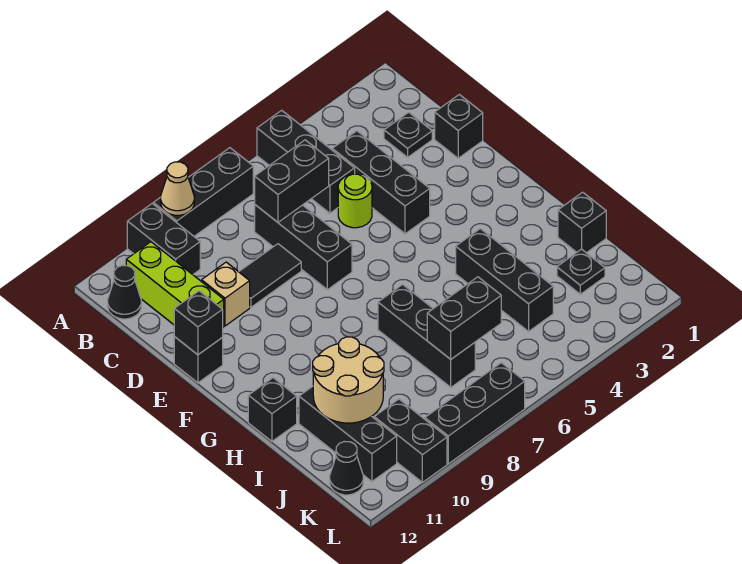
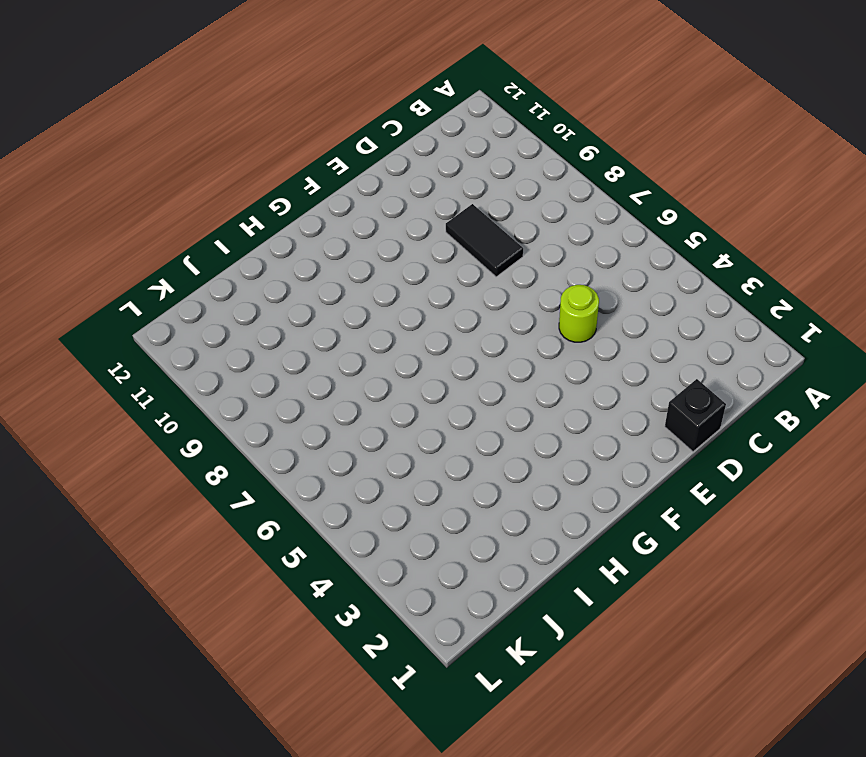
none -> black brick A5:C5 level 1
none -> black brick A7:A9 level 1
none -> black brick A10:B10 level 1

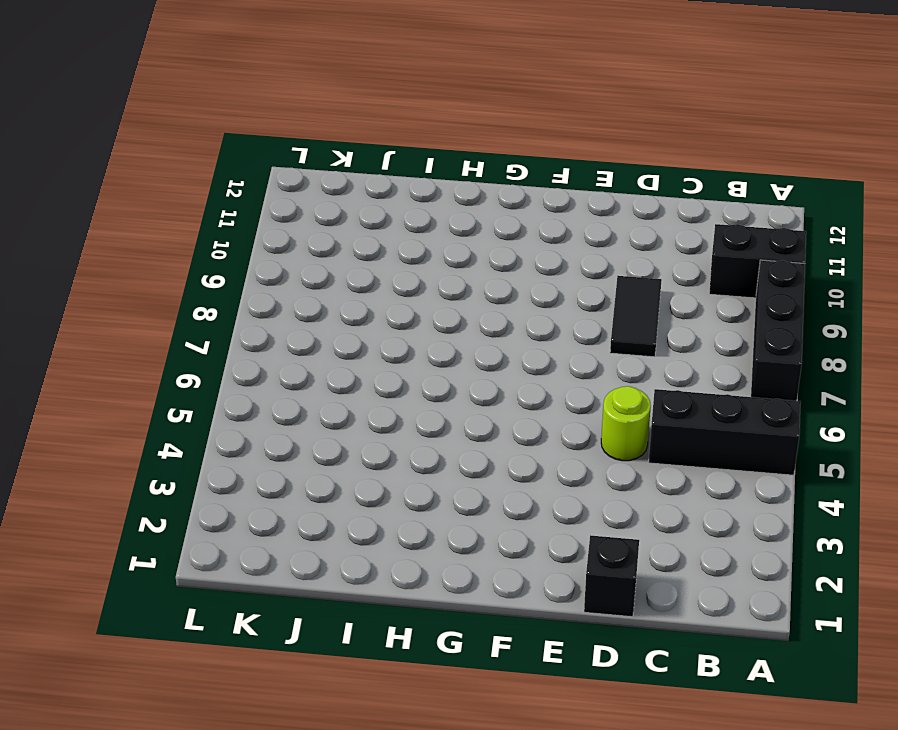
none -> lime brick B11:D11 level 1
none -> black cone B12 level 1
none -> black plate C2 level 1

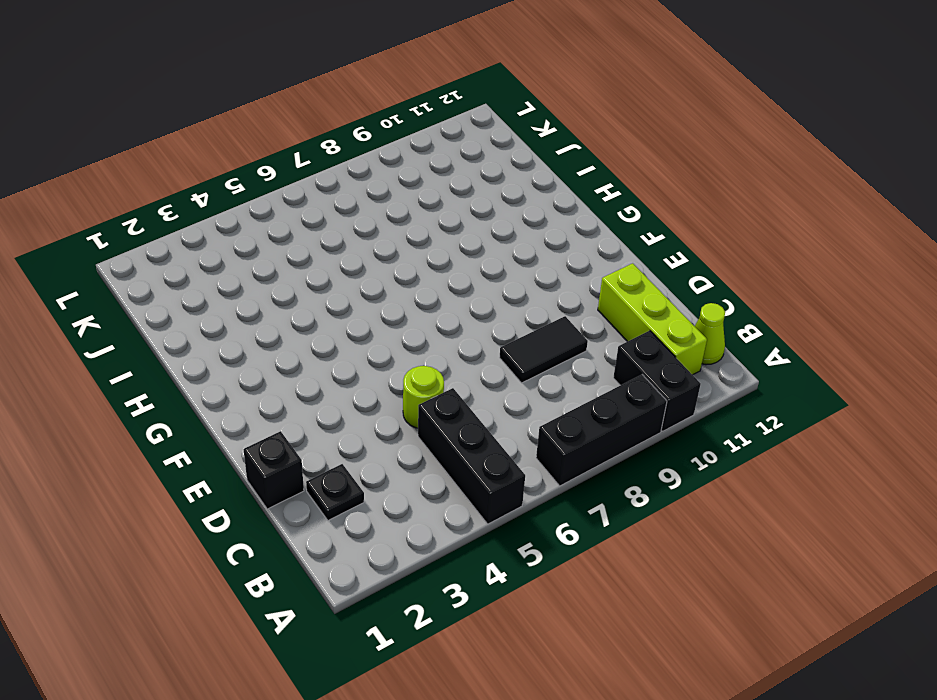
lime cone B12 level 1 -> black cone B12 level 1
none -> black brick C4:E4 level 1
none -> black brick C7:E7 level 1
none -> tan brick D10 level 1

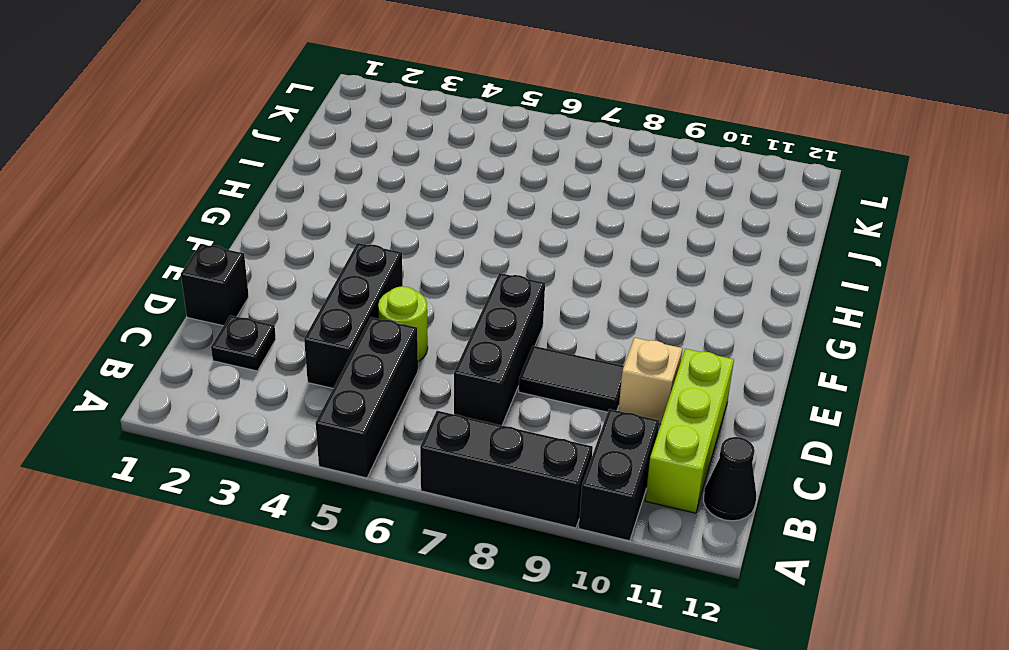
none -> black brick E12 level 1
none -> black brick H4:J4 level 1
none -> black brick H7:J7 level 1

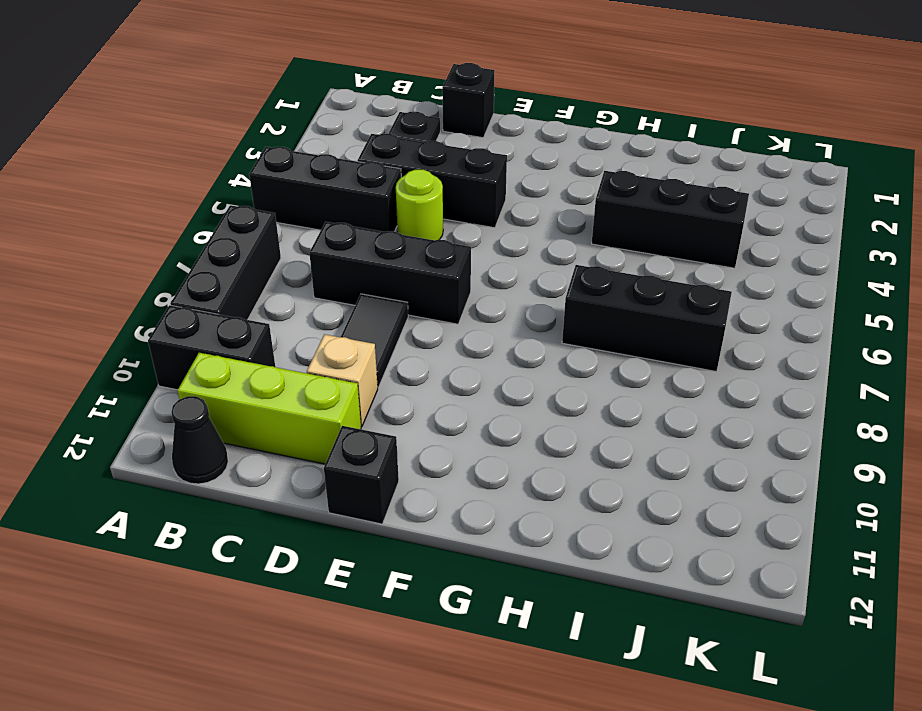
none -> black brick H12 level 1
none -> black brick I1 level 1
none -> black brick I11:K11 level 1

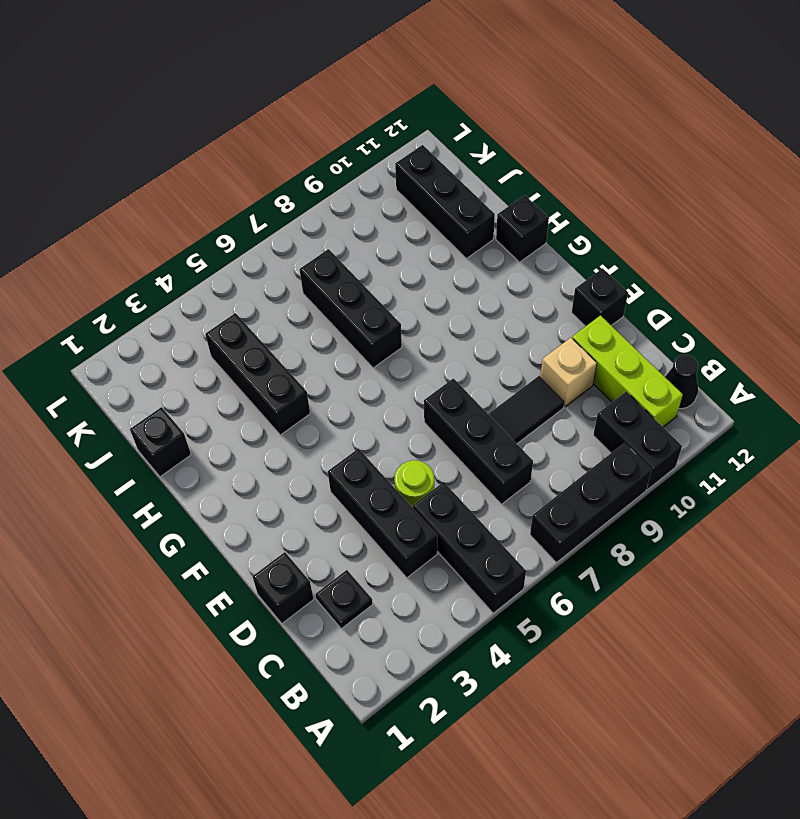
none -> black plate J2 level 1
none -> black brick K10:L10 level 1
none -> black cone K12 level 1

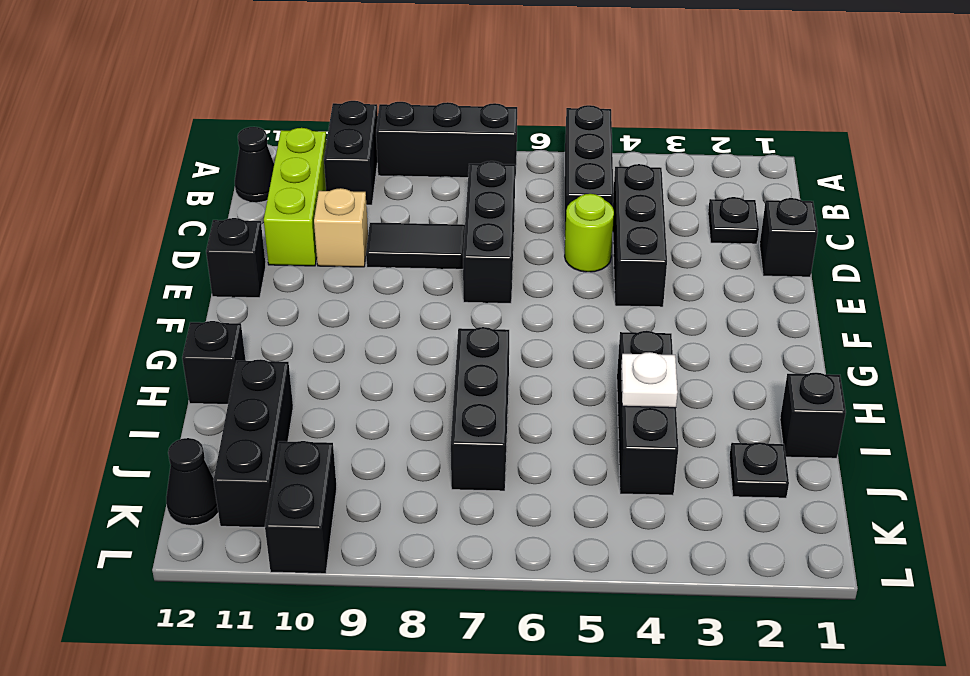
white plate I4 level 2 -> none
none -> black brick L7:L9 level 1
none -> tan cone A9 level 2
none -> black brick C6:C7 level 2

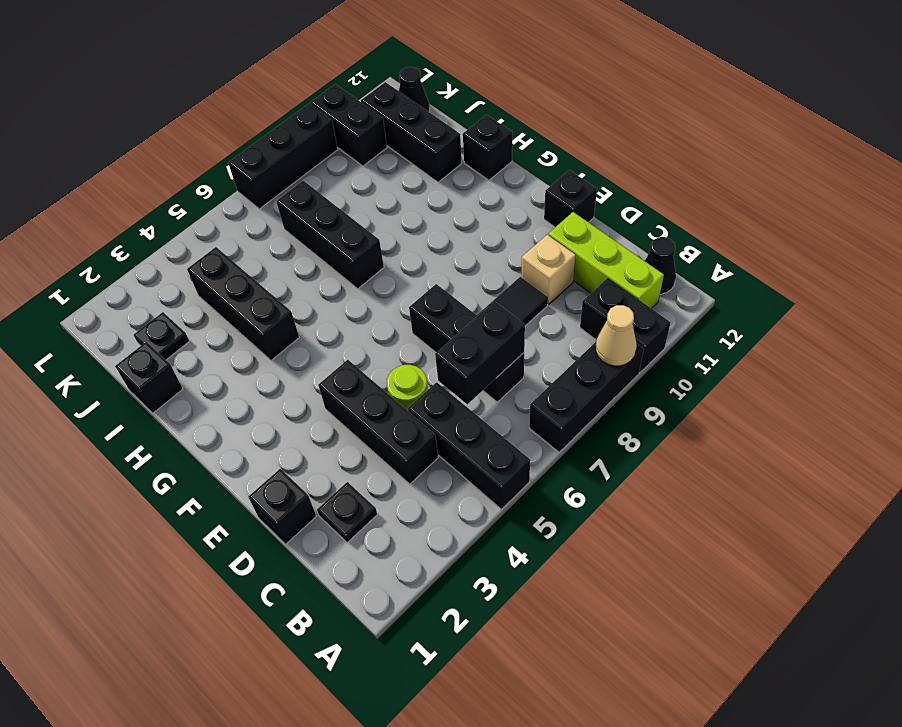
none -> black brick E12 level 2
none -> tan round brick I10:J11 level 2
none -> black brick J6:J7 level 2

